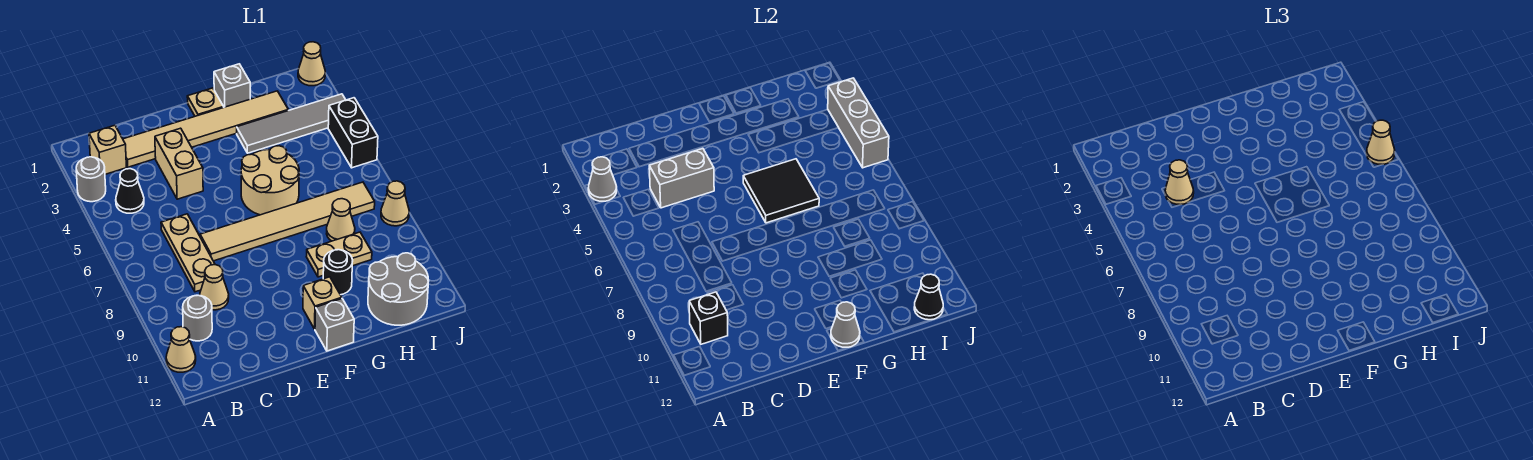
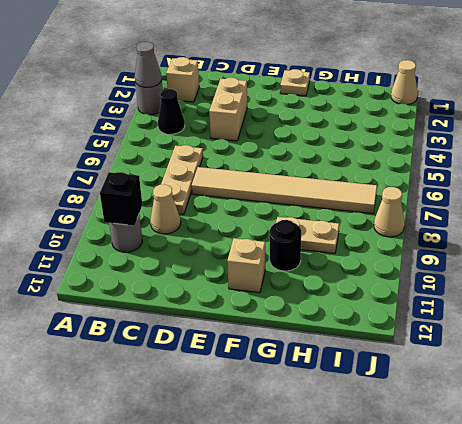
none -> tan cone A11 level 1
none -> tan tile C2:H2 level 1
none -> tan round brick F5:G6 level 1
none -> grey brick F12 level 1

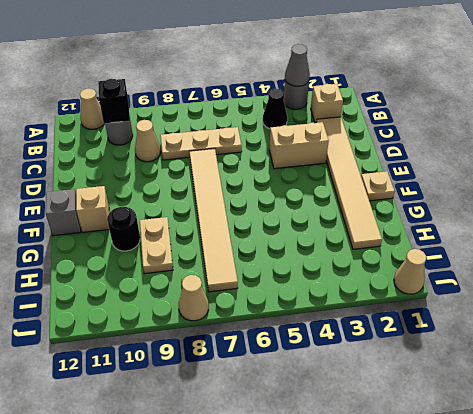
none -> tan round brick F5:G6 level 1
none -> grey brick G1 level 1
none -> grey tile G3:J3 level 1
none -> tan cone H8 level 1

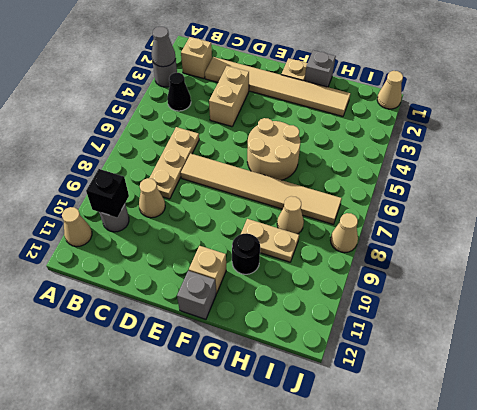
none -> grey tile G3:J3 level 1
none -> grey round brick H11:I12 level 1
none -> black brick J4:J5 level 1
none -> grey brick C4:D4 level 2

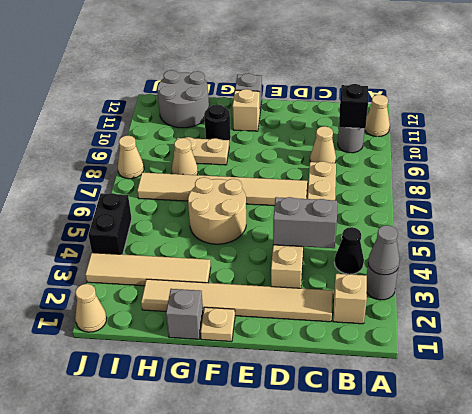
tan tile G3:J3 level 1 -> grey tile G3:J3 level 1
none -> black tile F5:G6 level 2
none -> grey cone F12 level 2
none -> black cone I12 level 2
none -> grey brick J3:J5 level 2

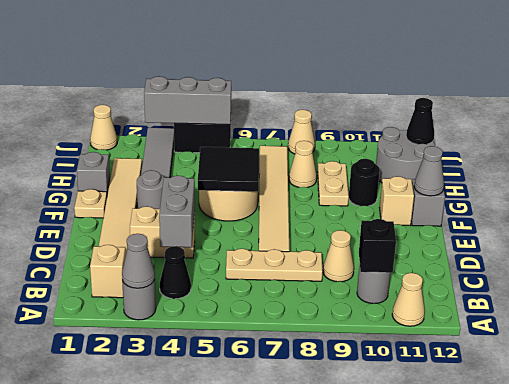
grey round brick F3 level 1 -> none
none -> tan cone C4 level 3
none -> tan cone J5 level 3

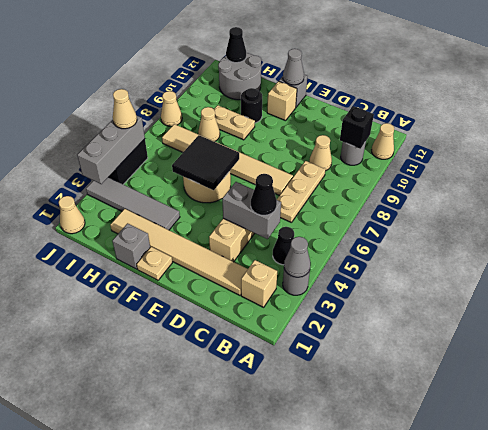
black cone C4 level 3 -> tan cone C4 level 3

